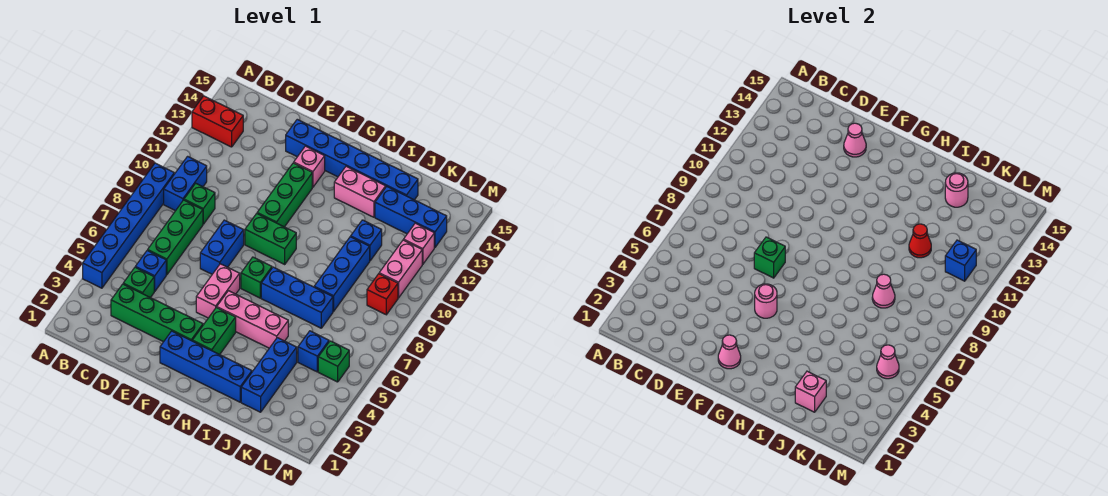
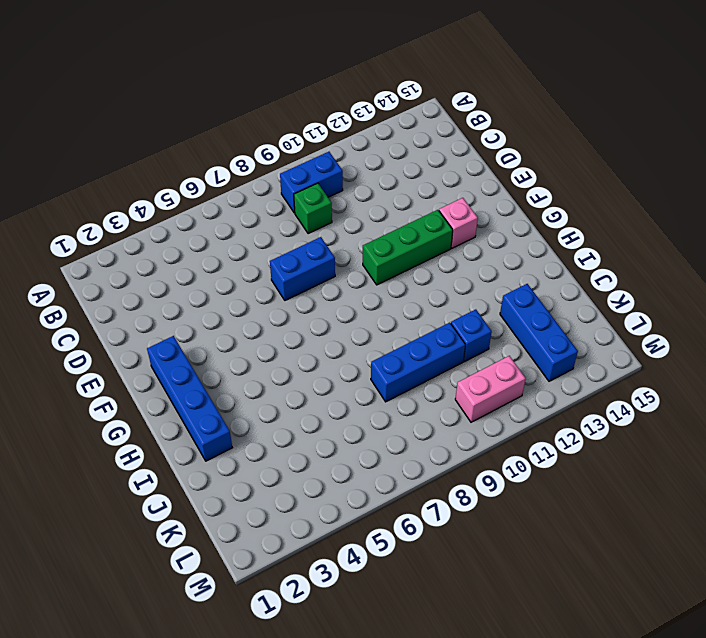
none -> blue brick A4:A9 level 1
none -> red brick A13:B13 level 1
none -> green brick C3:F3 level 1
none -> green brick C4 level 1

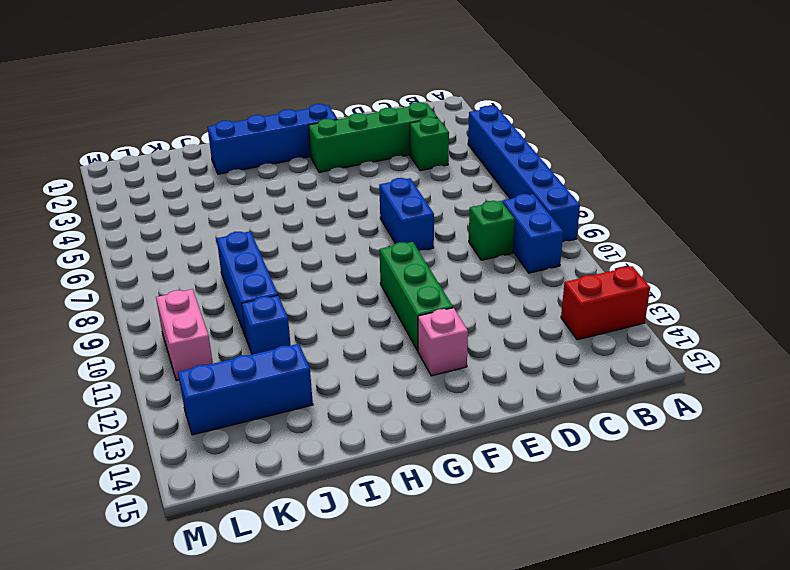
none -> blue brick C5 level 1
none -> green brick C6:C8 level 1
none -> blue brick E14:J14 level 1
none -> pink brick F5:F6 level 1

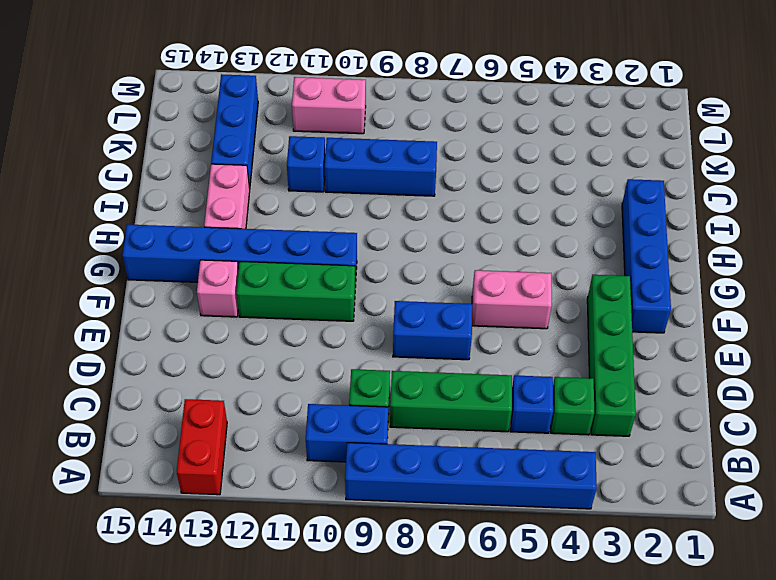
blue brick G10:G15 level 1 -> blue brick E14:J14 level 1
none -> green brick F9:G9 level 1
none -> green brick G3:G4 level 1
none -> pink brick G5:I5 level 1
none -> green brick G7 level 1

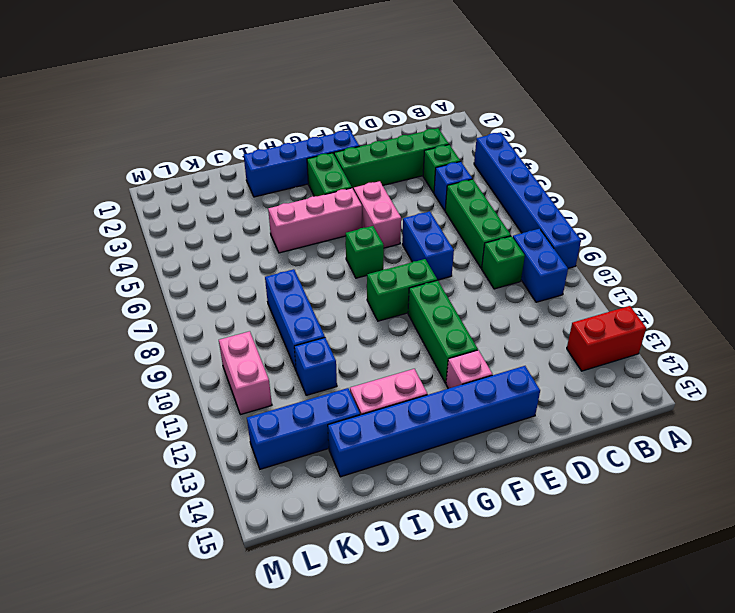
none -> blue brick H7:J7 level 1
none -> blue brick J2:J4 level 1
none -> blue brick K5 level 1
none -> green brick L5 level 1

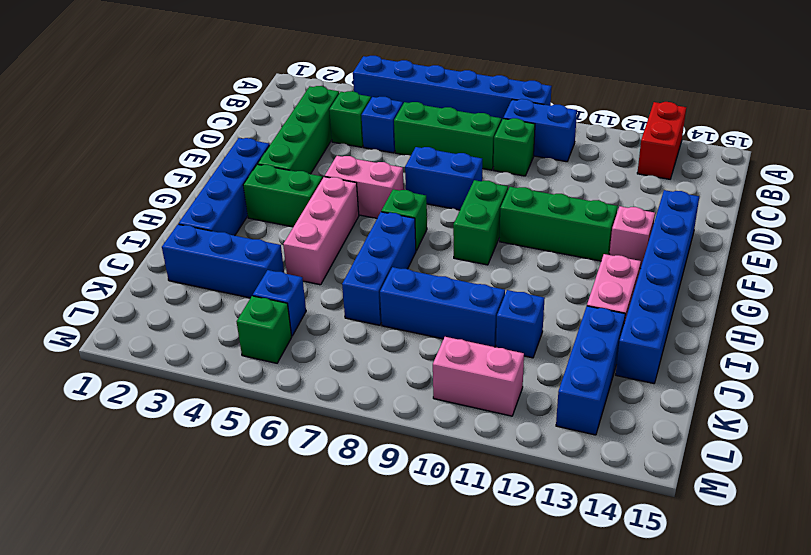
none -> red brick L9 level 1
none -> pink brick L12 level 1
none -> green brick E7 level 2
none -> pink cone E14 level 2

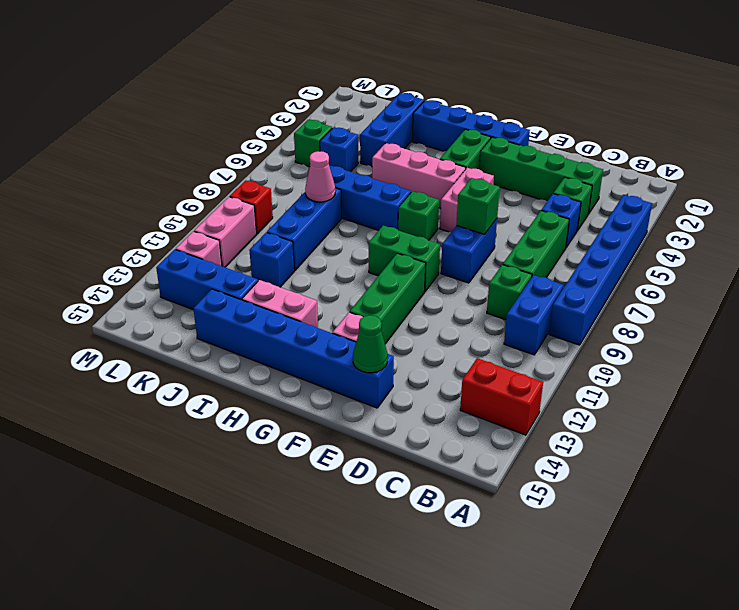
green cone E14 level 2 -> pink cone E14 level 2
none -> pink cone F2 level 2
none -> pink round brick F5 level 2
none -> pink brick J2 level 2
none -> red cone J11 level 2

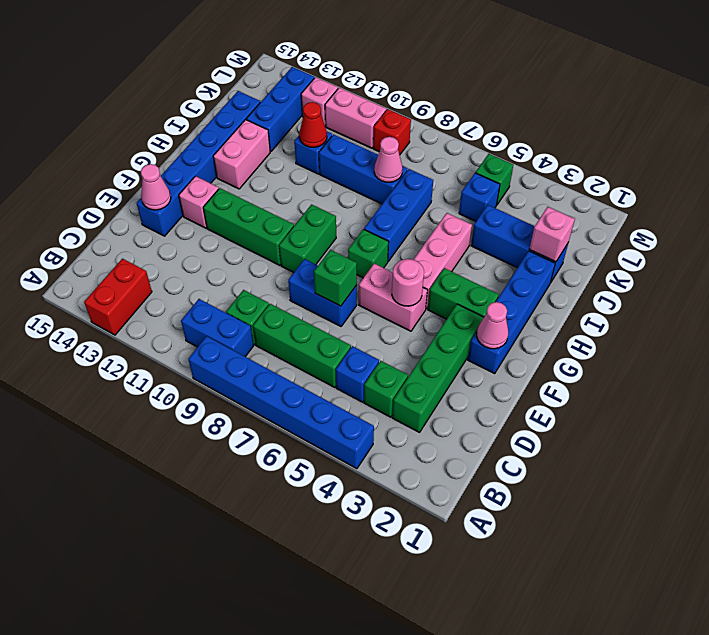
none -> pink round brick J14 level 2
none -> pink cone L5 level 2
none -> blue brick L11 level 2

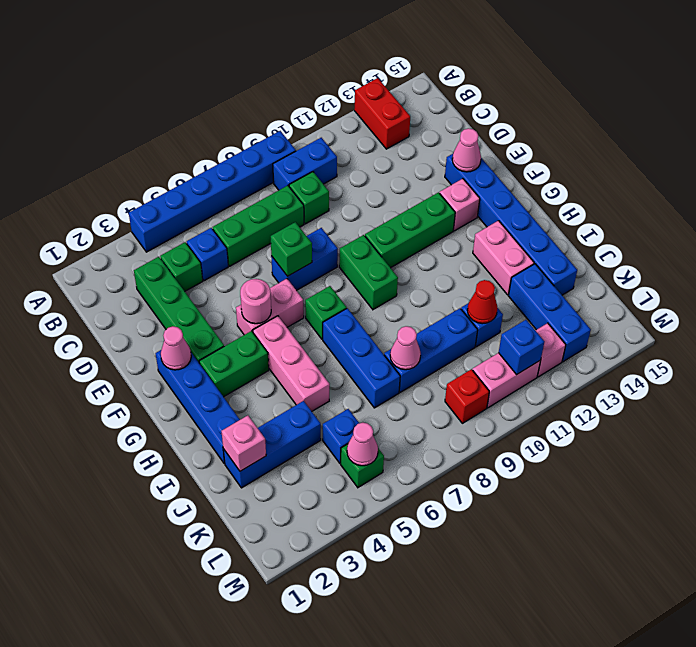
none -> pink round brick J14 level 2

